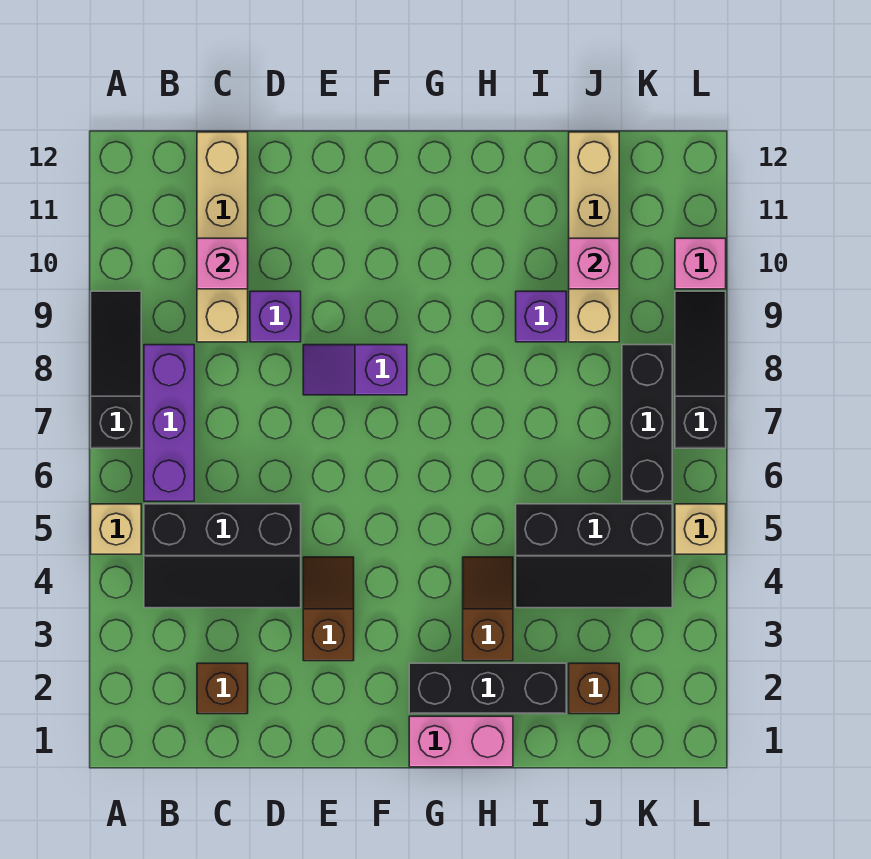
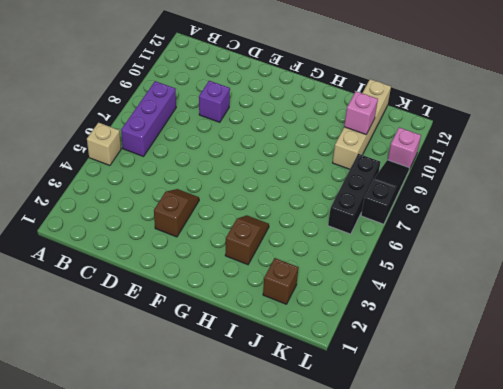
none -> black slope A7:A9 level 1 top 7
none -> black slope B4:D5 level 1 top 5
none -> brown brick C2 level 1

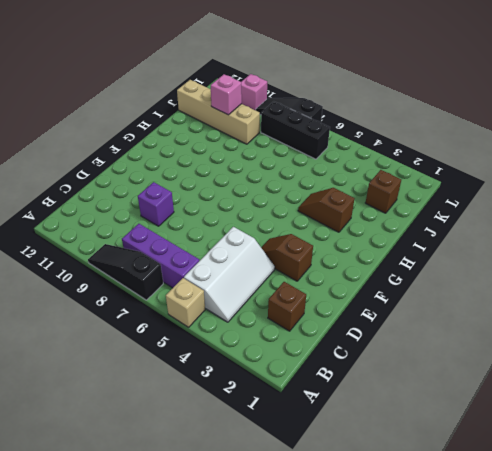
white slope B4:D5 level 1 top 5 -> black slope B4:D5 level 1 top 5
none -> tan brick C9:C12 level 1
none -> purple slope E8:F8 level 1 top F
none -> pink brick G1:H1 level 1

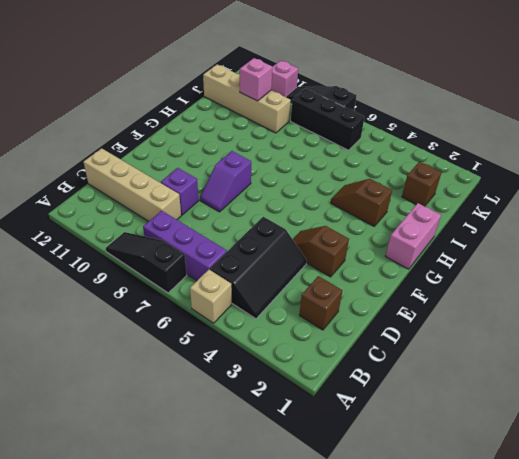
none -> black brick G2:I2 level 1
none -> black slope I4:K5 level 1 top 5
none -> purple brick I9 level 1

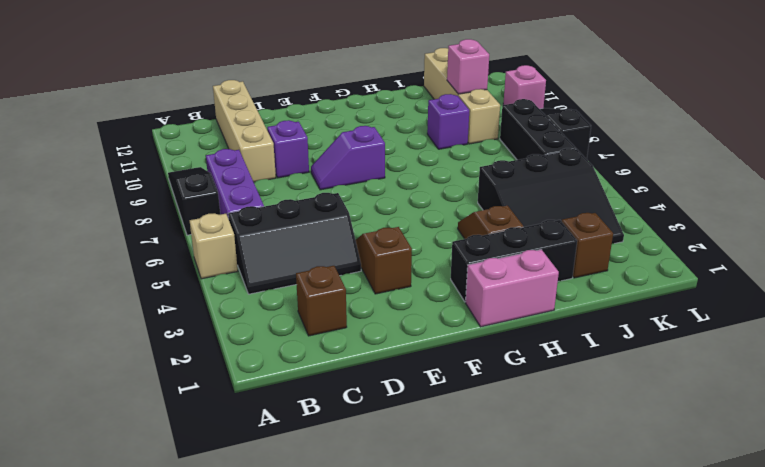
black slope I3:K5 level 1 top 5 -> black slope I4:K5 level 1 top 5
none -> tan brick L5 level 1
none -> pink brick C10 level 2

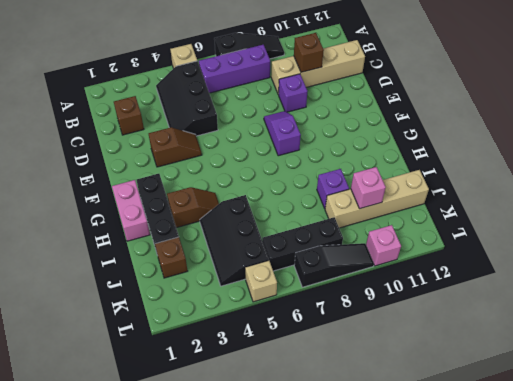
brown brick C10 level 2 -> pink brick C10 level 2

